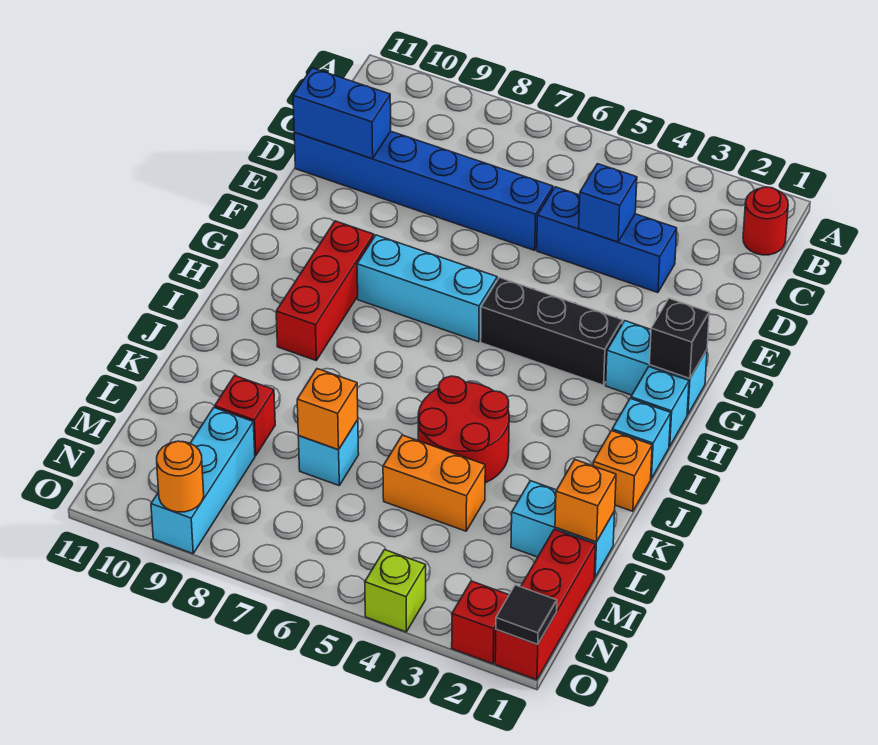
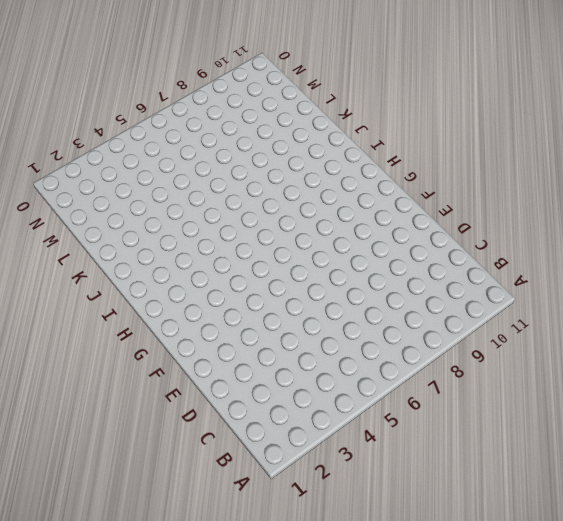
none -> red round brick B1 level 1
none -> blue brick D3:D5 level 1
none -> blue brick D6:D11 level 1

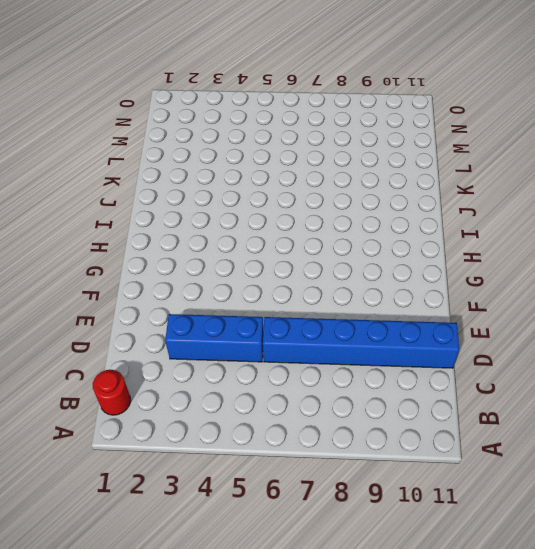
none -> cyan brick G1:G2 level 1
none -> black brick G3:G5 level 1
none -> cyan brick G6:G8 level 1

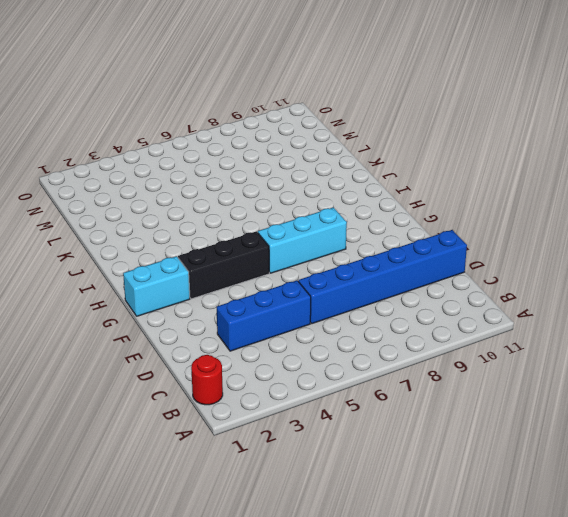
none -> red brick G9:I9 level 1
none -> cyan brick H1 level 1
none -> cyan brick I1 level 1

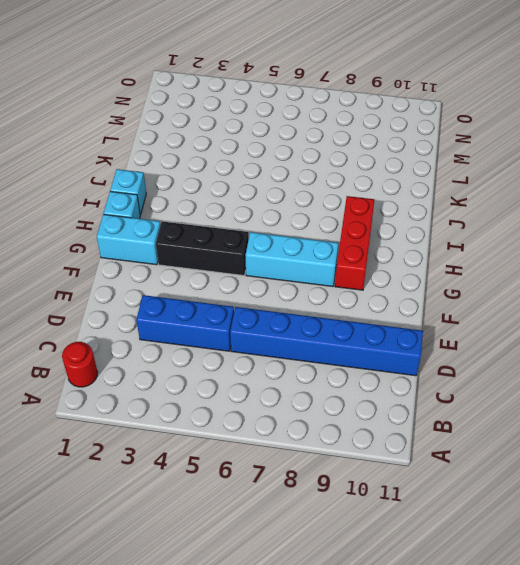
none -> orange brick J1 level 1
none -> red round brick J4:K5 level 1
none -> cyan brick L1:L2 level 1

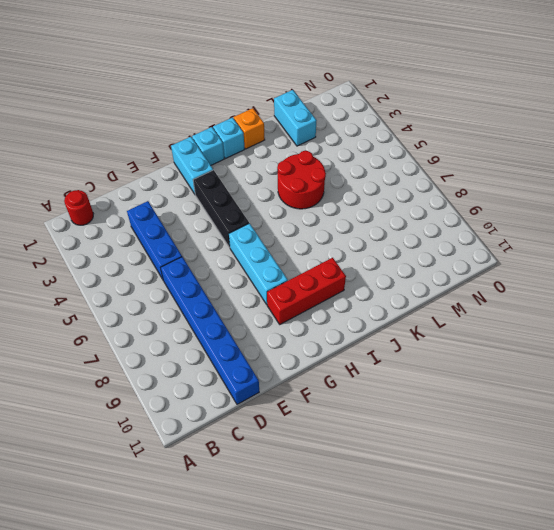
none -> orange brick L4:L5 level 1
none -> cyan brick L7 level 1
none -> red brick L9 level 1

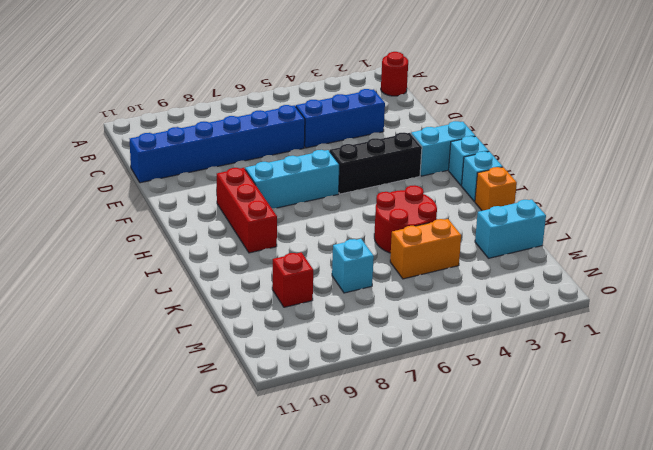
none -> red brick M1:O1 level 1
none -> cyan brick M9:O9 level 1
none -> red brick O2 level 1

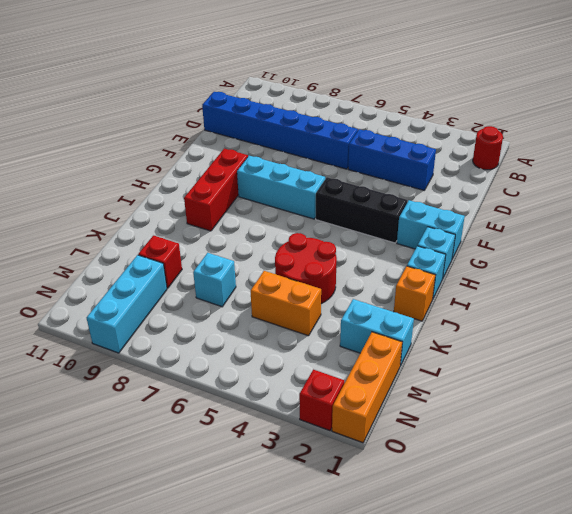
orange brick M1:O1 level 1 -> red brick M1:O1 level 1
none -> lime brick O4 level 1
none -> blue brick D4 level 2
none -> blue brick D10:D11 level 2

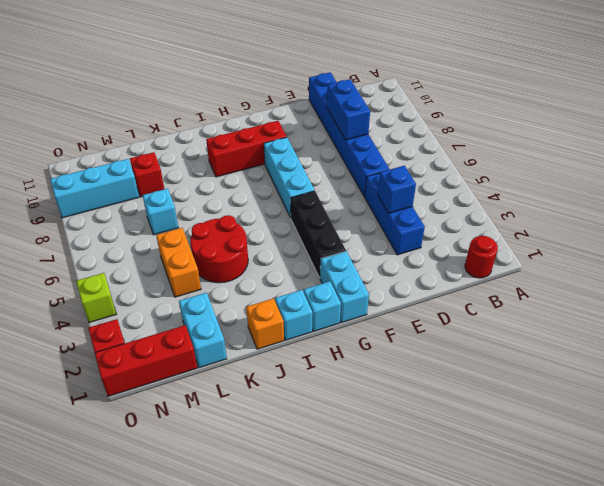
blue brick D8:D9 level 2 -> blue brick D10:D11 level 2
none -> black brick G1 level 2
none -> orange brick L1 level 2
none -> orange brick L7 level 2

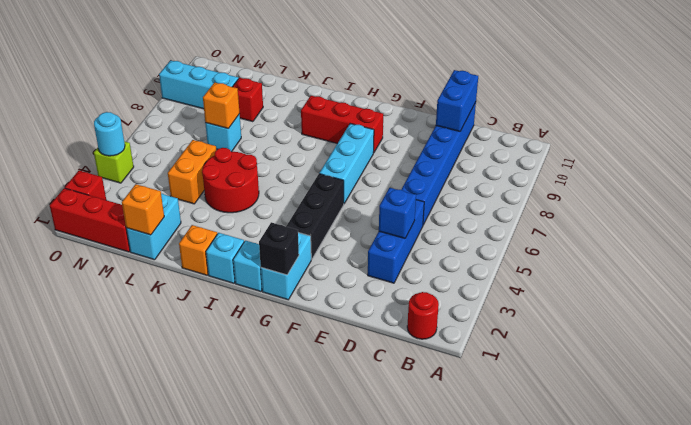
cyan round brick O4 level 2 -> none
none -> black tile O1 level 2
none -> orange round brick O9 level 2

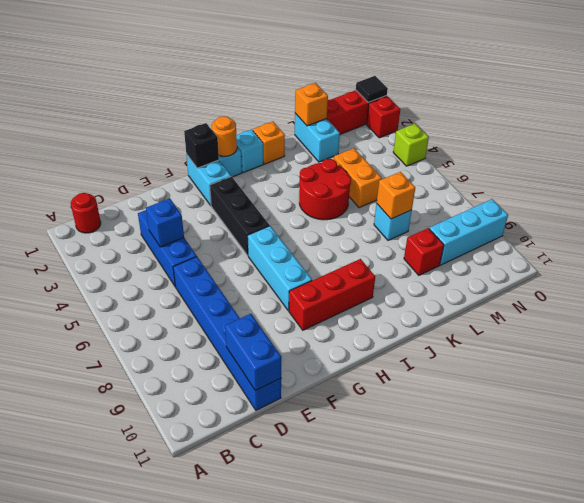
orange round brick H1 level 2 -> orange round brick O9 level 2

